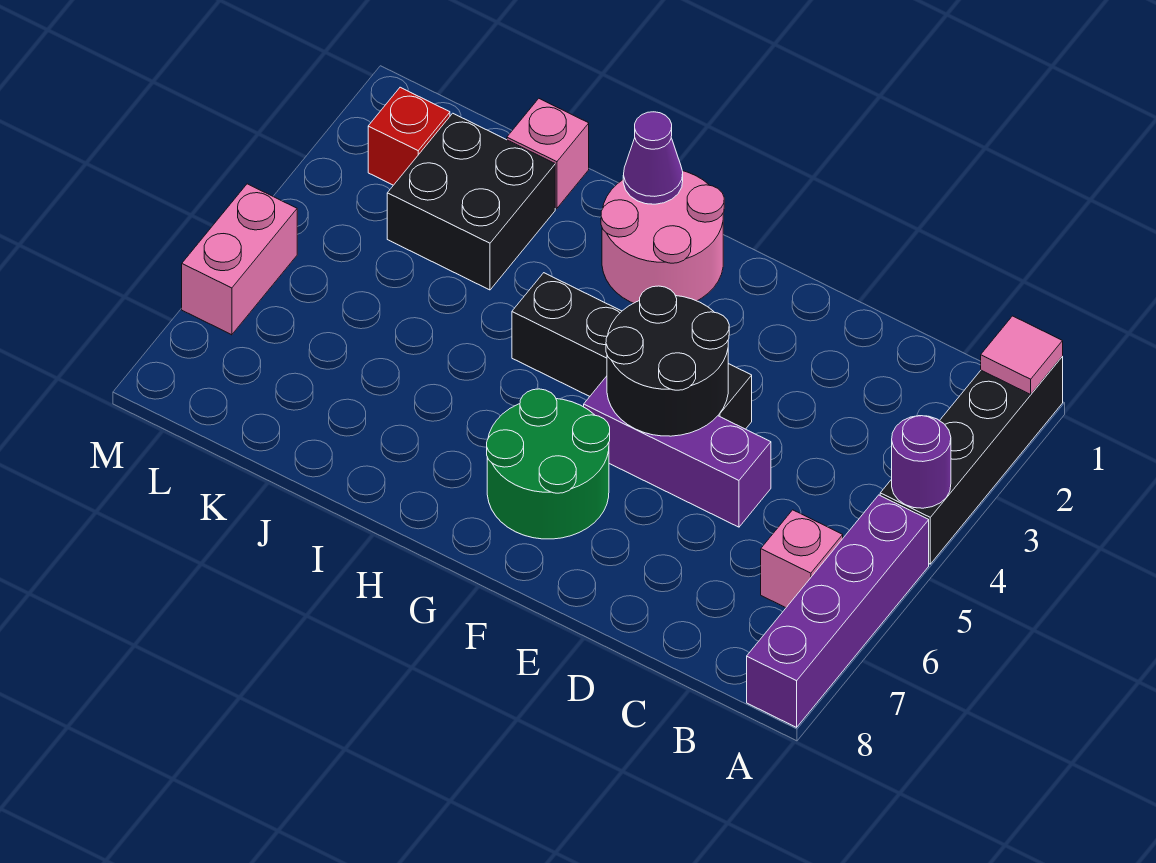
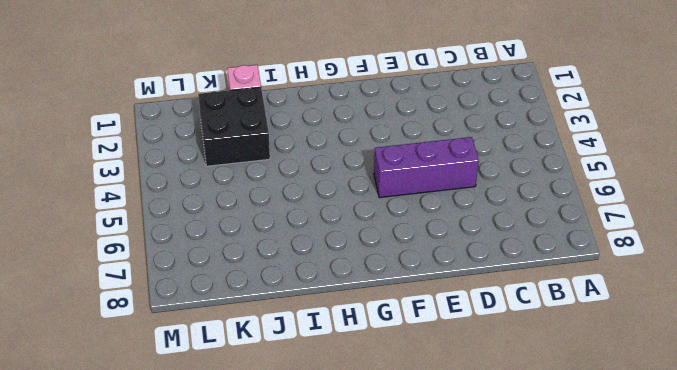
none -> black brick A1:A4 level 1
none -> purple brick A5:A8 level 1
none -> pink brick B6 level 1

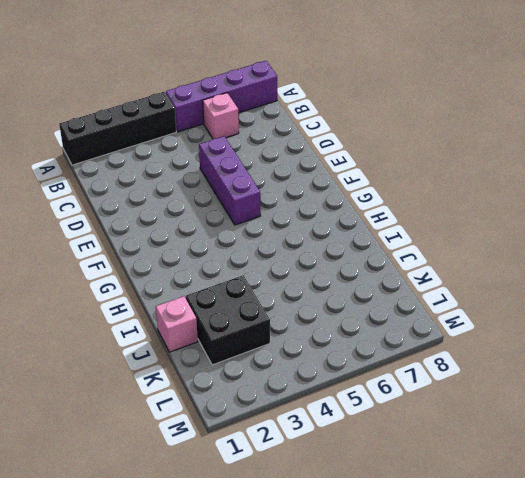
none -> black brick E4:H4 level 1
none -> green round brick F6:G7 level 1
none -> pink round brick G1:H2 level 1

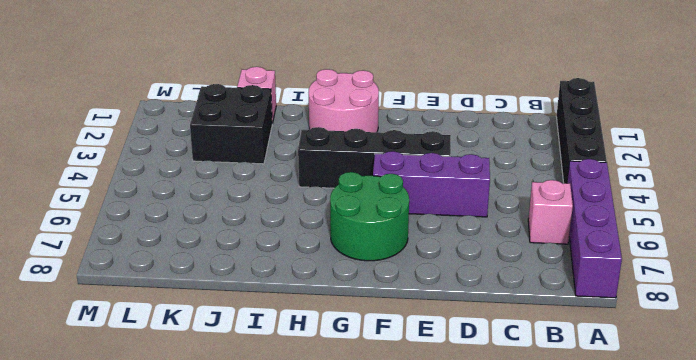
none -> red brick L2 level 1
none -> pink brick M5:M6 level 1
none -> pink tile A1 level 2

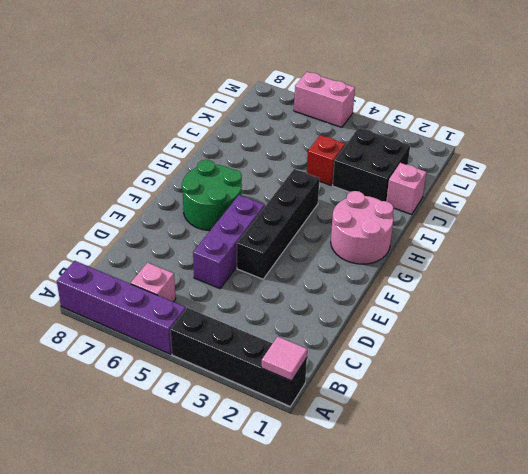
red brick J4 level 1 -> red brick L2 level 1
none -> purple round brick A4 level 2
none -> black round brick E4:F5 level 2
none -> purple cone H1 level 2

